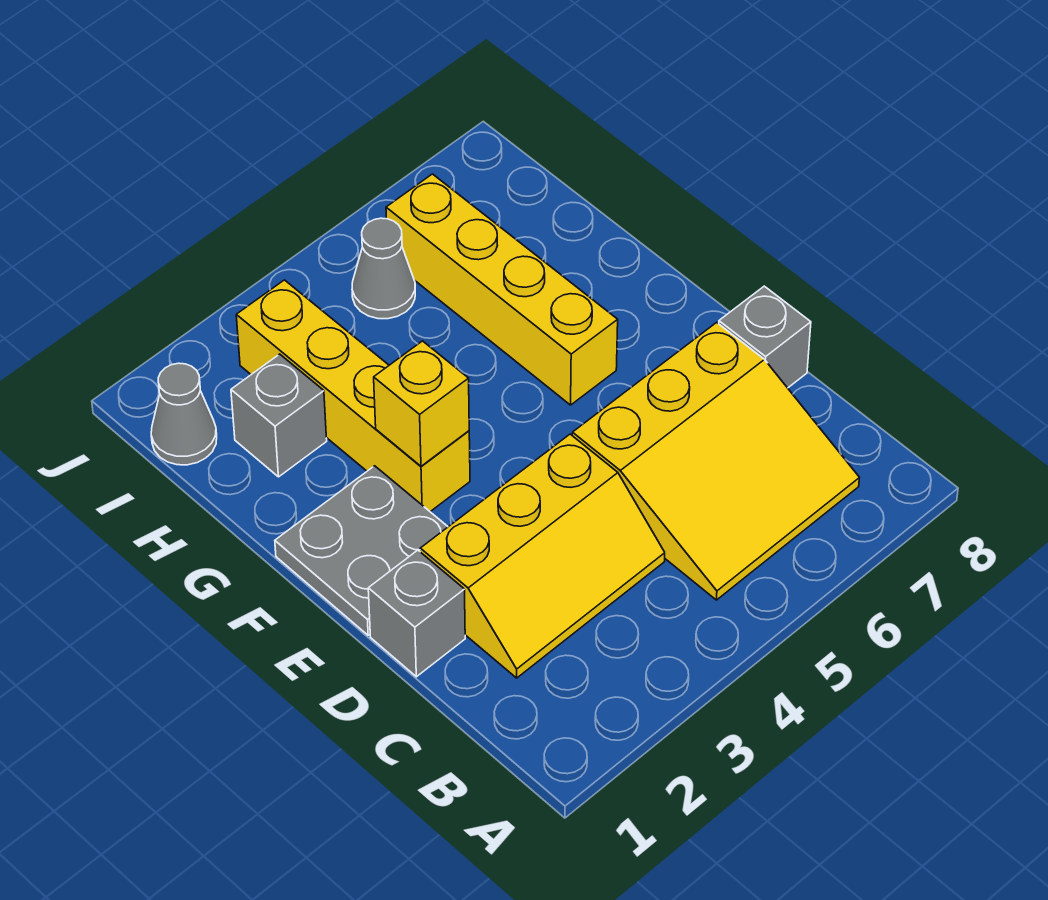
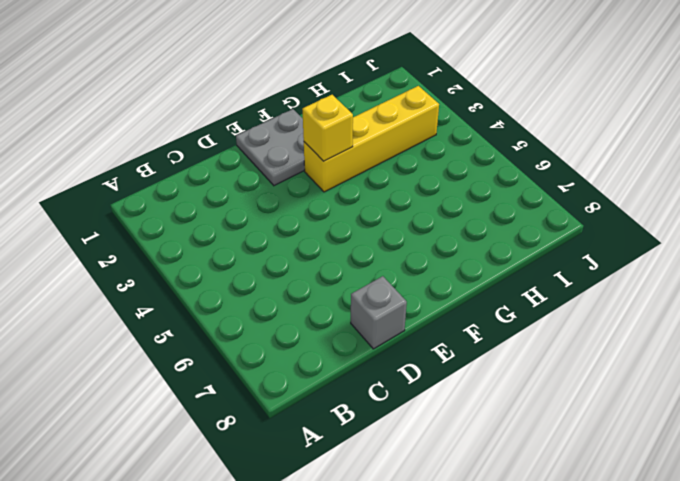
none -> yellow slope B5:D7 level 1 top D
none -> yellow slope C2:D4 level 1 top D

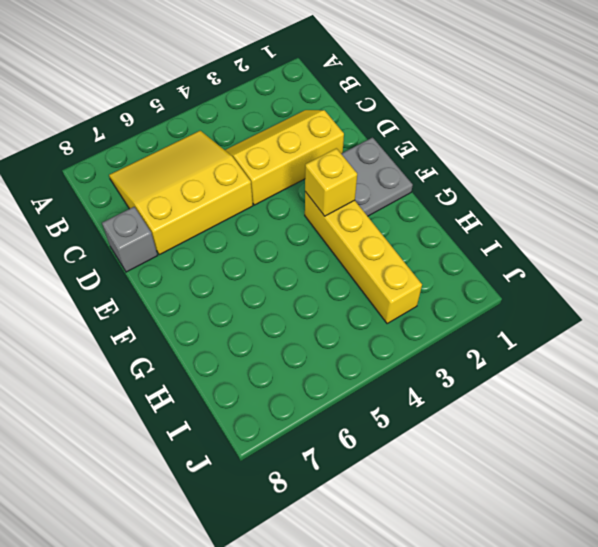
none -> grey brick D1 level 1
none -> yellow brick F6:I6 level 1

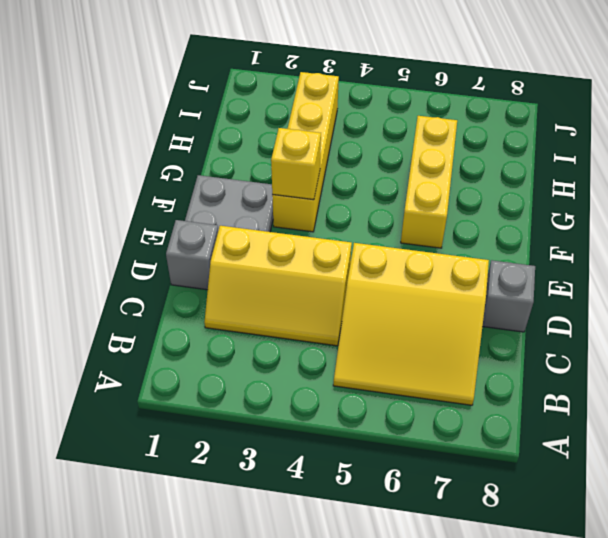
yellow brick F6:H6 level 1 -> yellow brick F6:I6 level 1
none -> grey brick H2 level 1
none -> grey cone I1 level 1

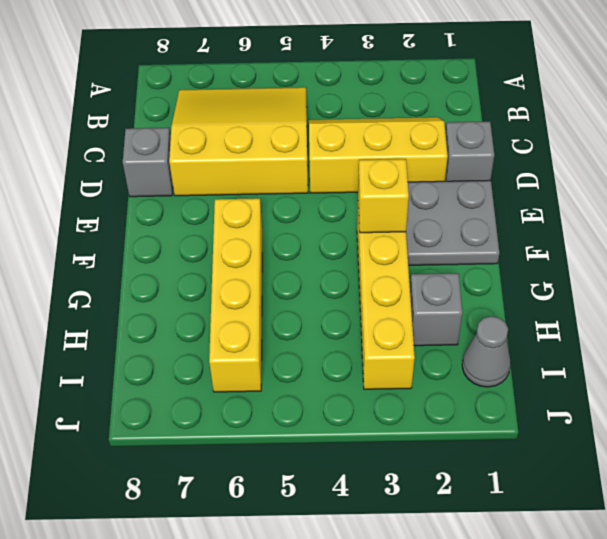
none -> grey cone I5 level 1

